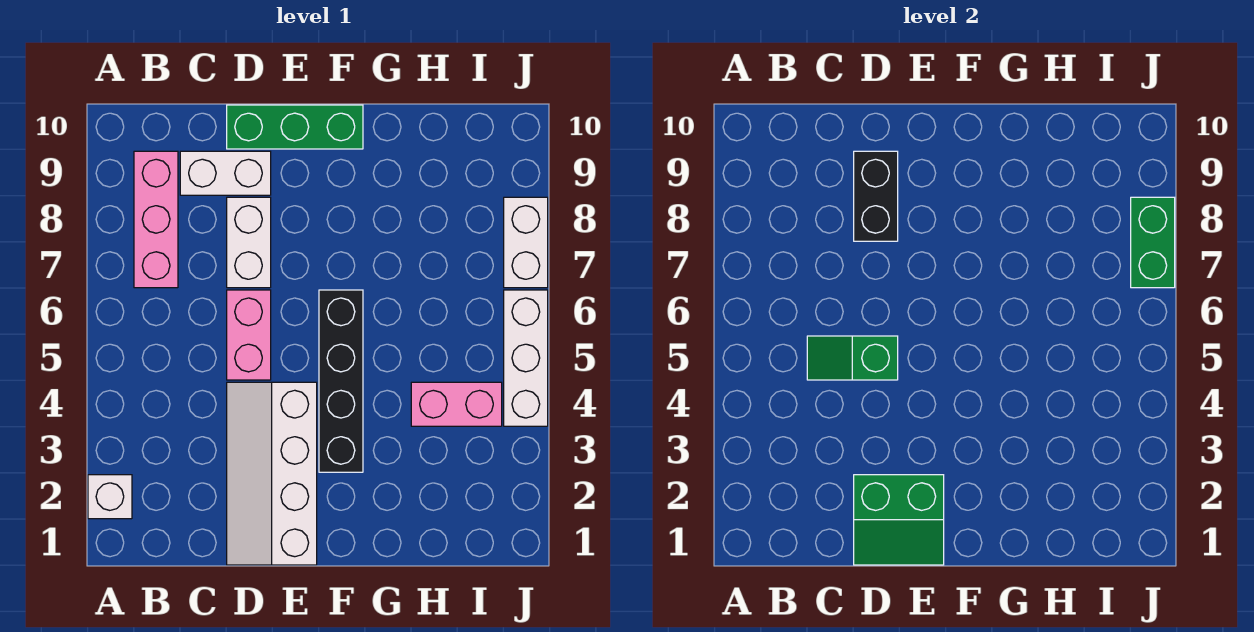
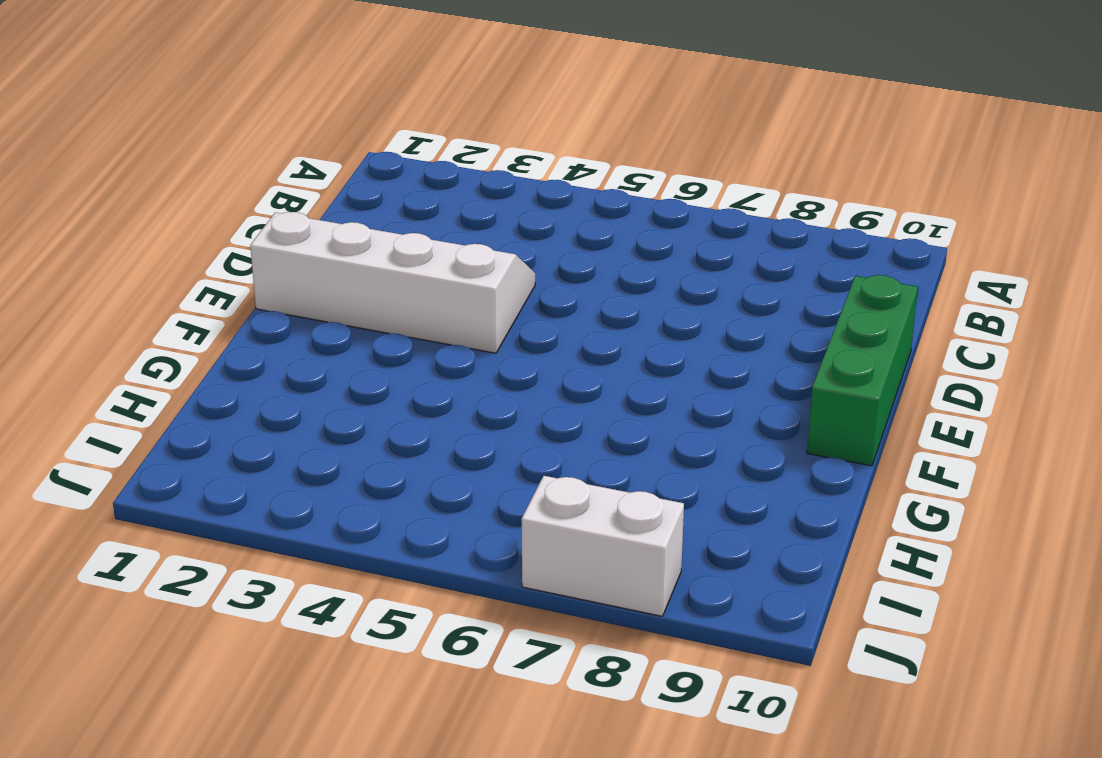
none -> white brick A2 level 1
none -> pink brick B7:B9 level 1
none -> white brick C9:D9 level 1

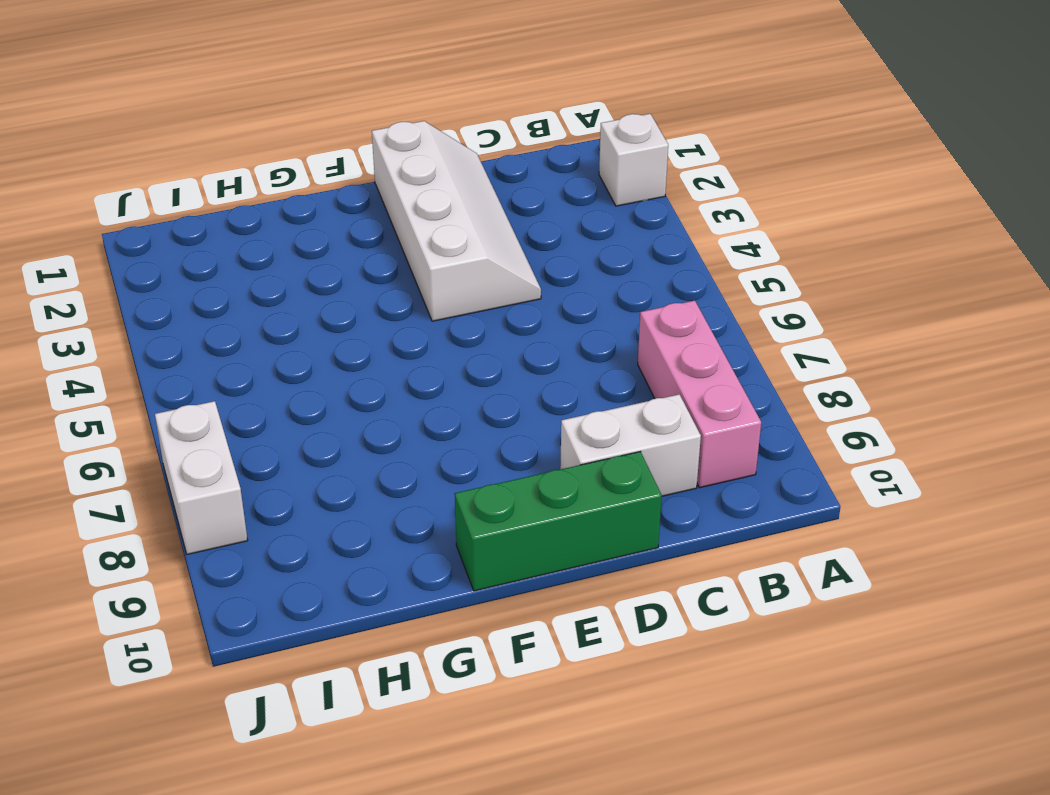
none -> pink brick D5:D6 level 1
none -> white brick D7:D8 level 1
none -> black brick F3:F6 level 1

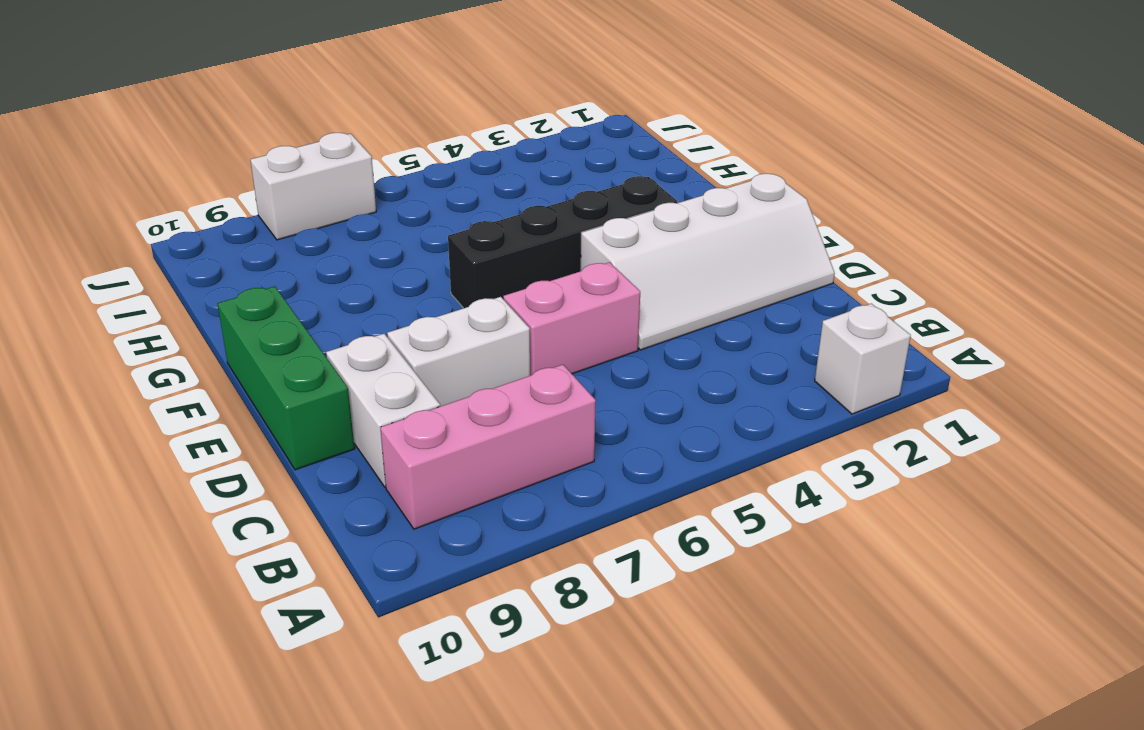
none -> pink brick H4:I4 level 1
none -> white brick J4:J6 level 1
none -> green slope C5:D5 level 2 top D

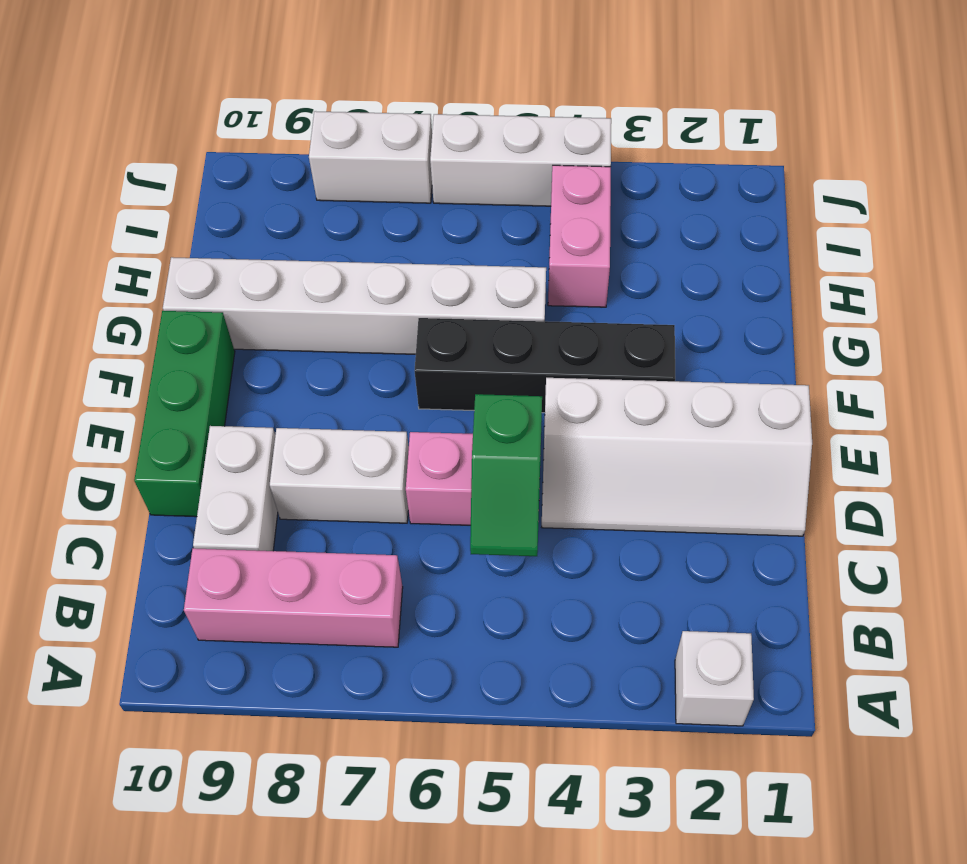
white brick G5:G10 level 1 -> none
none -> green slope D1:E2 level 2 top 2
none -> black brick D8:D9 level 2
none -> green brick J7:J8 level 2

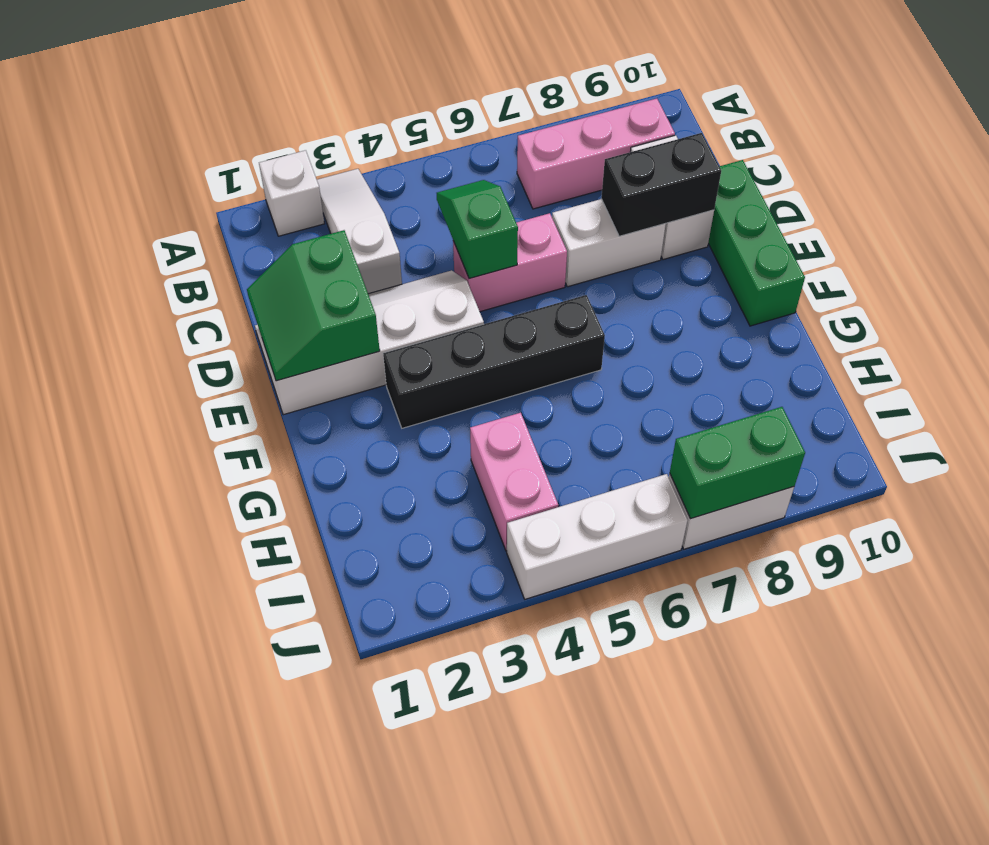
white slope A3:C3 level 1 top C -> none

